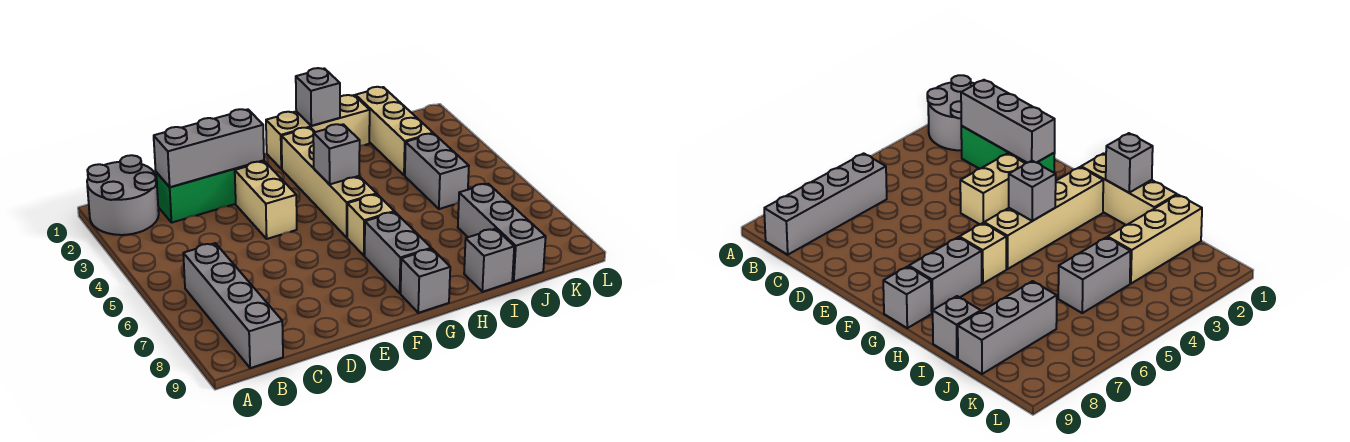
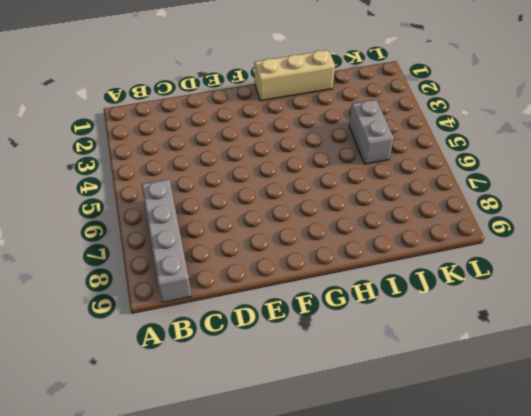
none -> grey round brick A1:B2 level 1
none -> green brick C2:E2 level 1
none -> tan brick E3:E4 level 1

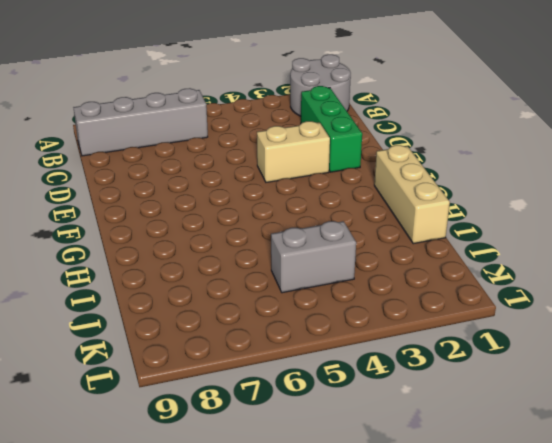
none -> tan brick G2:G5 level 1
none -> tan brick G6 level 1
none -> grey brick G7:G8 level 1

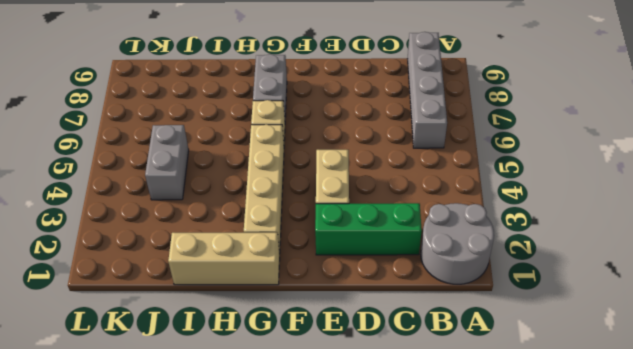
none -> grey brick G9 level 1
none -> grey brick I9 level 1
none -> tan brick J1:J3 level 1

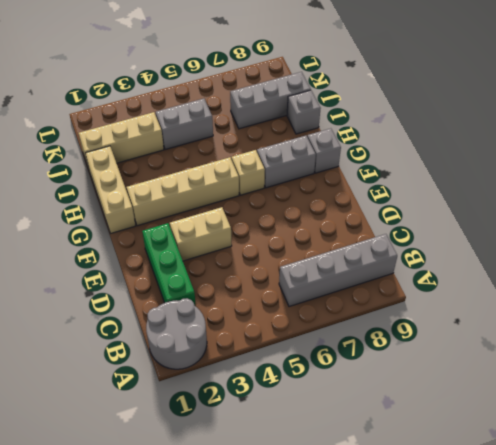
none -> grey brick C2:E2 level 2
none -> grey brick G4 level 2
none -> grey brick H1 level 2

